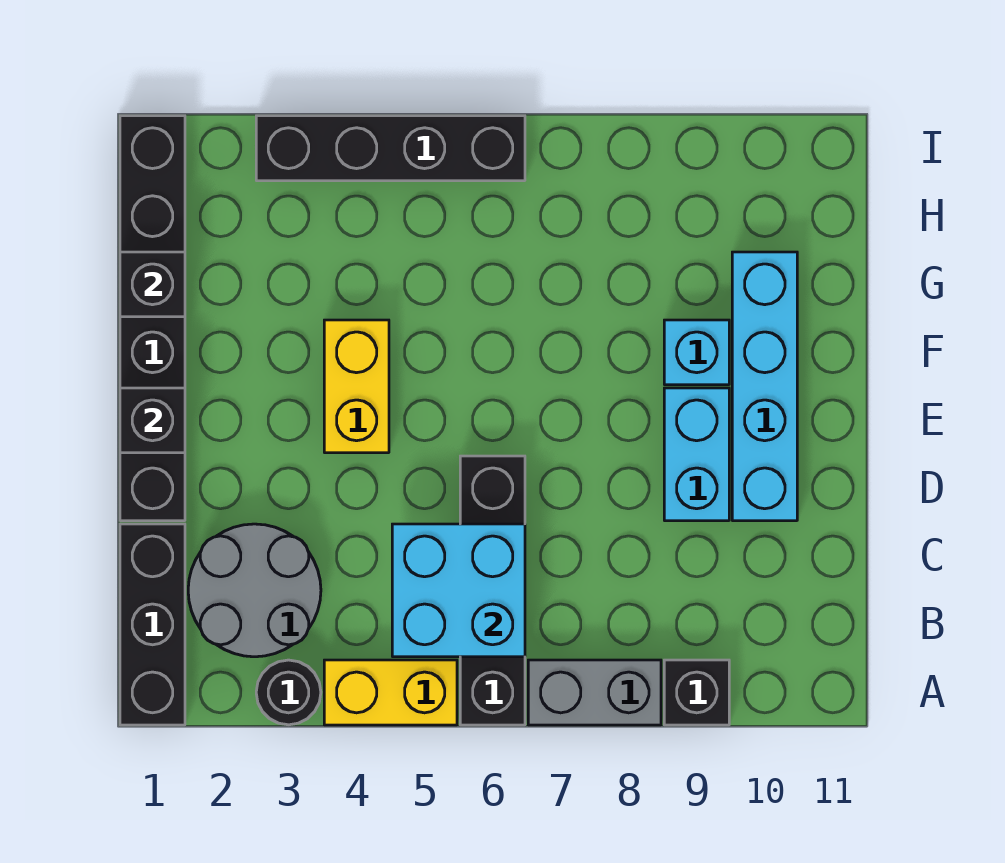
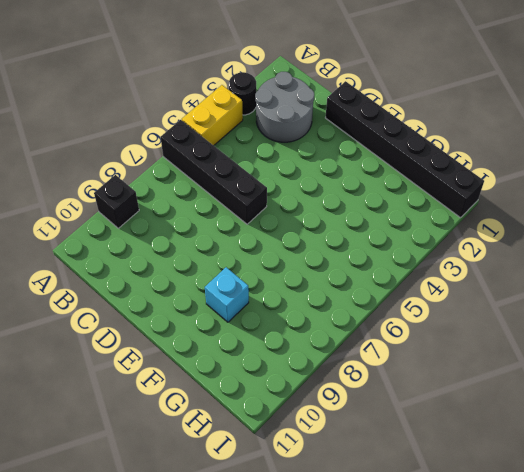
none -> black brick A1:C1 level 1
none -> grey brick A7:A8 level 1
none -> cyan brick D9:E9 level 1

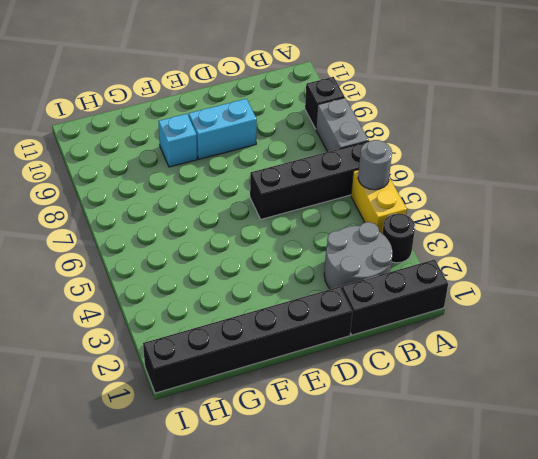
grey round brick A5 level 2 -> none
none -> cyan brick D10:G10 level 1
none -> yellow brick E4:F4 level 1
none -> black brick I3:I6 level 1

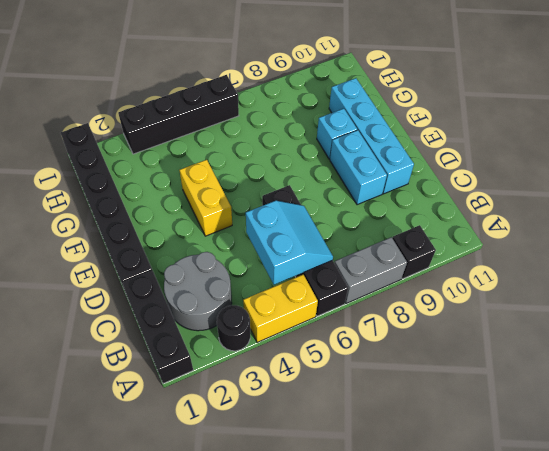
cyan slope B5:C6 level 2 top 5 -> cyan brick B5:C6 level 2
none -> black brick E1 level 2
none -> black brick G1 level 2

